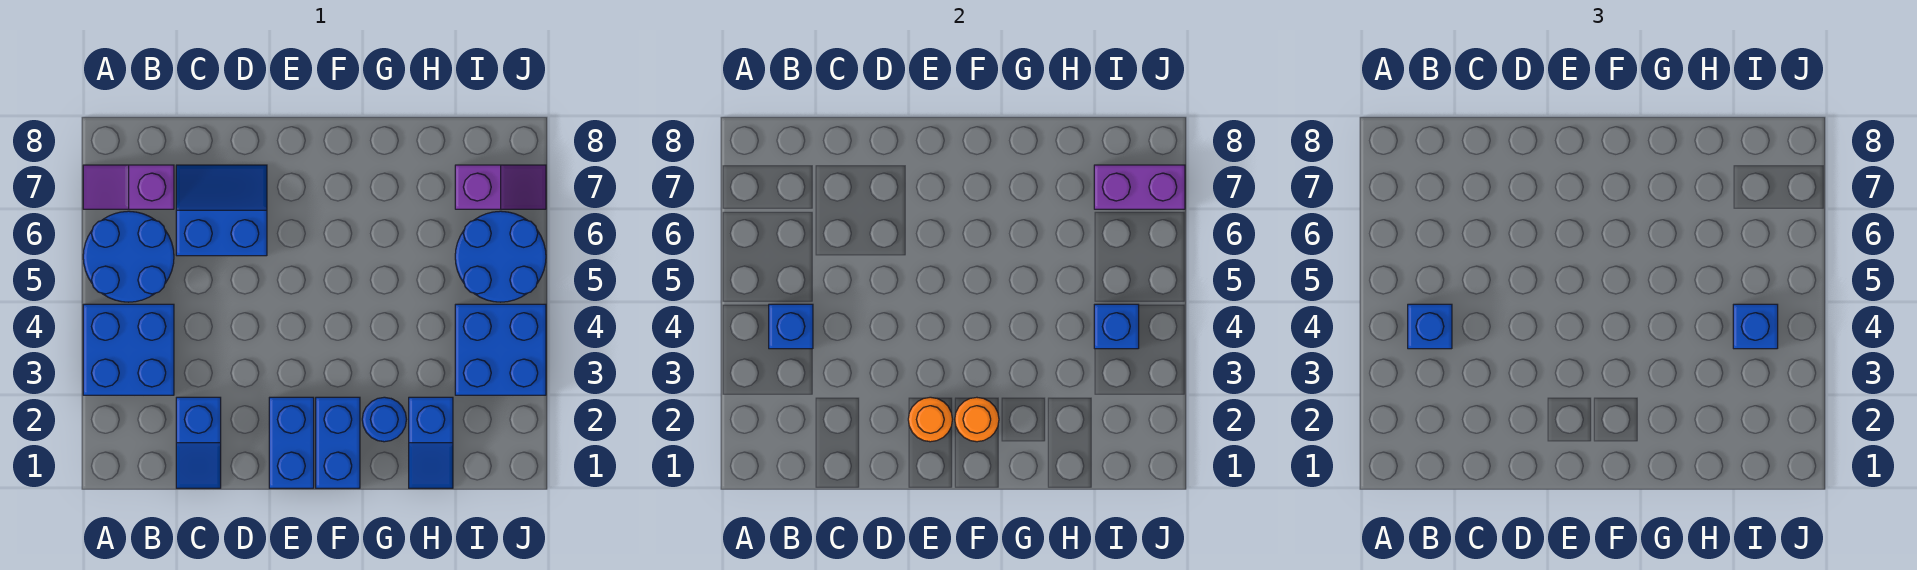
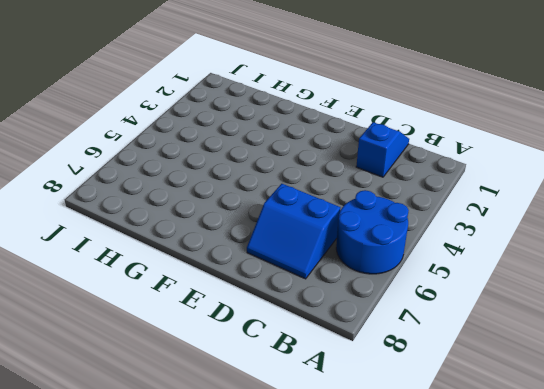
none -> blue brick A3:B4 level 1
none -> purple slope A7:B7 level 1 top B
none -> blue brick E1:E2 level 1

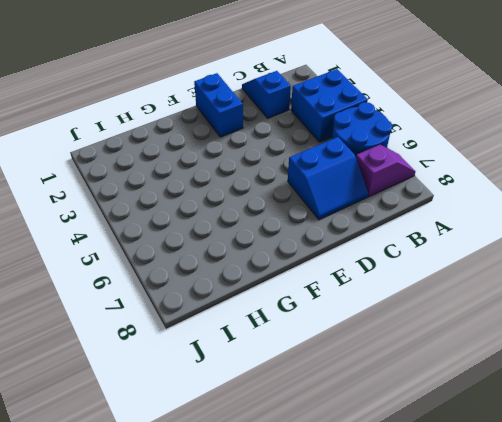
none -> blue brick F1:F2 level 1
none -> blue round brick G2 level 1
none -> blue slope H1:H2 level 1 top 2

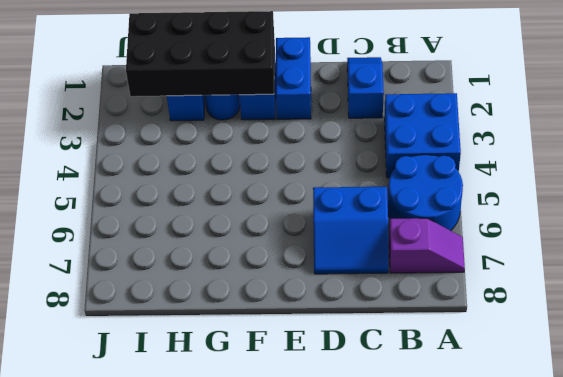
black brick F1:I2 level 2 -> orange round brick F2 level 2
none -> blue brick I3:J4 level 1
none -> blue round brick I5:J6 level 1
none -> purple slope I7:J7 level 1 top I

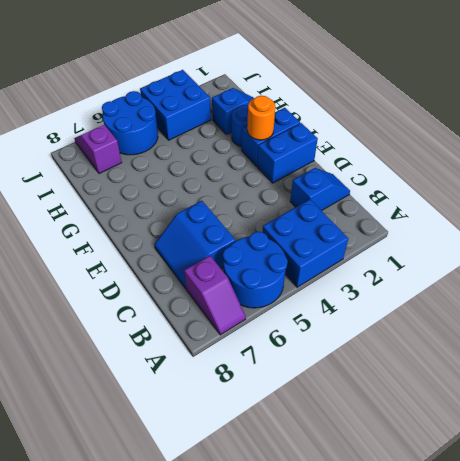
none -> blue brick B4 level 2
none -> orange round brick E2 level 2
none -> blue brick I4 level 2

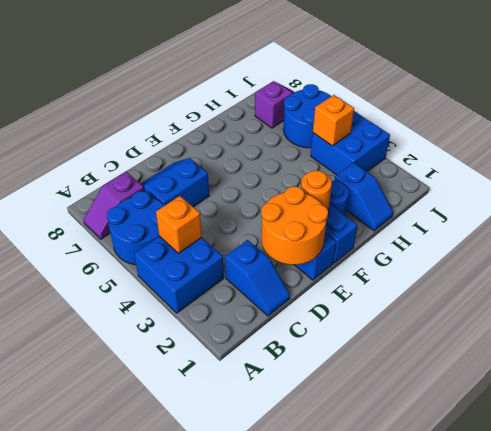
orange brick B4 level 2 -> blue brick B4 level 2
orange round brick D1:E2 level 2 -> orange round brick E2 level 2
orange brick I4 level 2 -> blue brick I4 level 2
none -> purple brick I7:J7 level 2
none -> blue brick B4 level 3
none -> blue brick I4 level 3

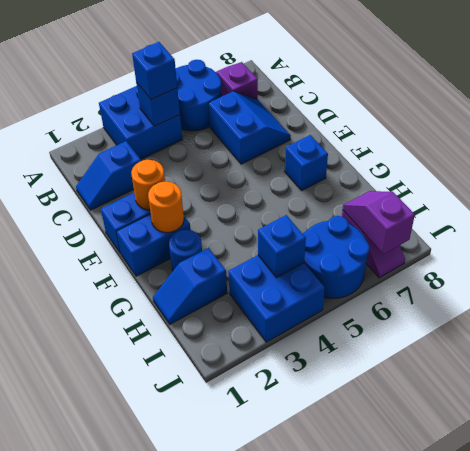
blue brick F7 level 1 -> blue brick I4 level 3
purple slope I7:J7 level 2 top J -> purple brick I7:J7 level 2

